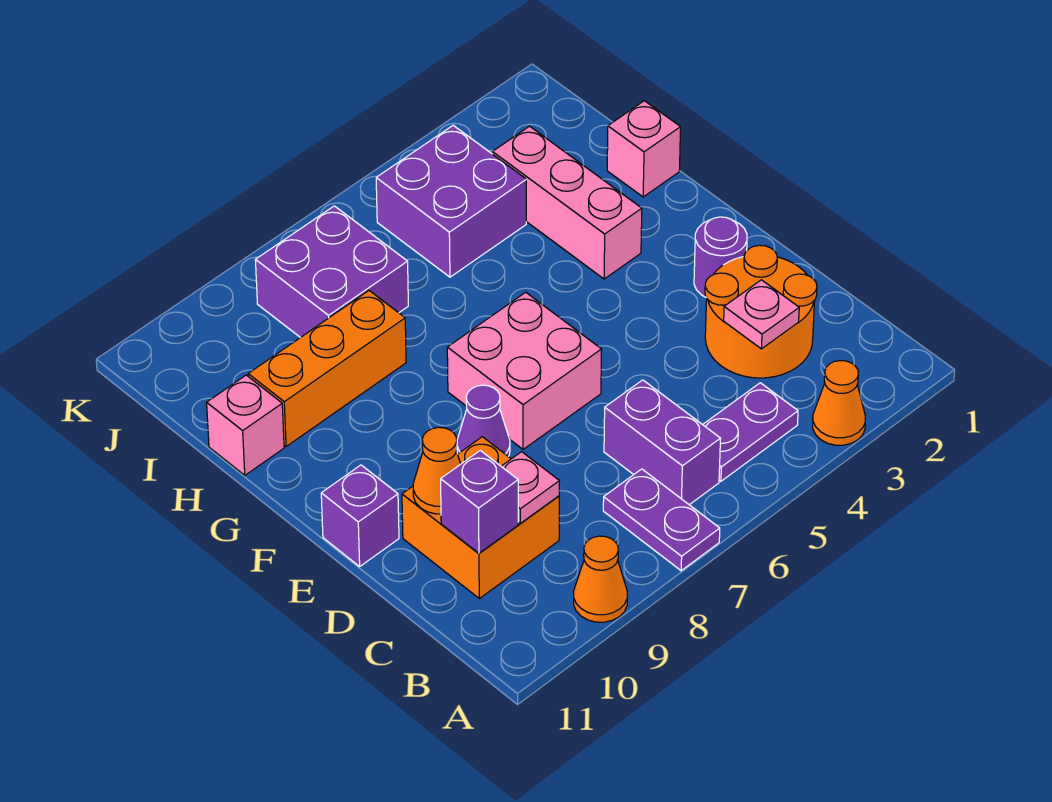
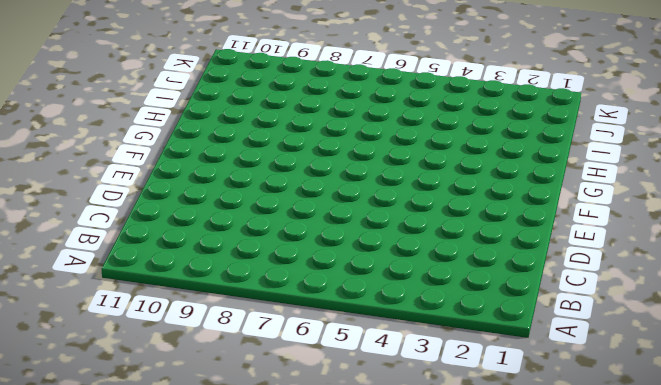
none -> orange cone A3 level 1
none -> purple plate A7:B7 level 1
none -> orange cone A9 level 1

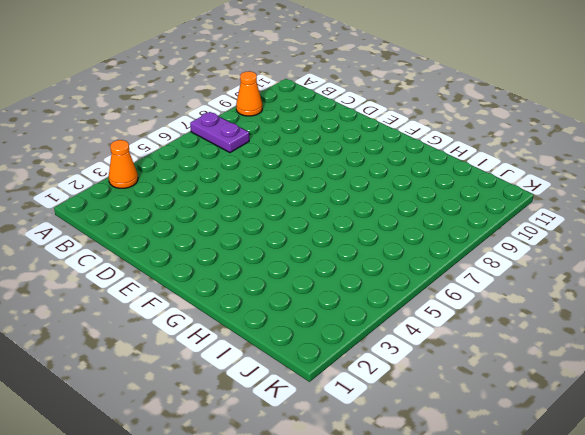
none -> purple plate B4:B5 level 1
none -> purple brick B6:C6 level 1
none -> orange round brick C2:D3 level 1

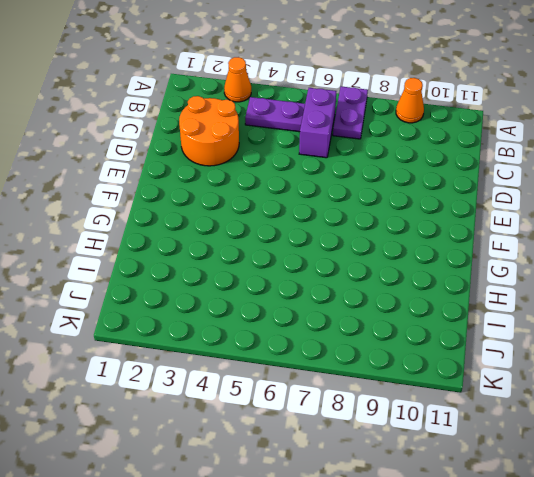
none -> orange brick C9:D10 level 1
none -> purple round brick E2 level 1
none -> pink brick E6:F7 level 1

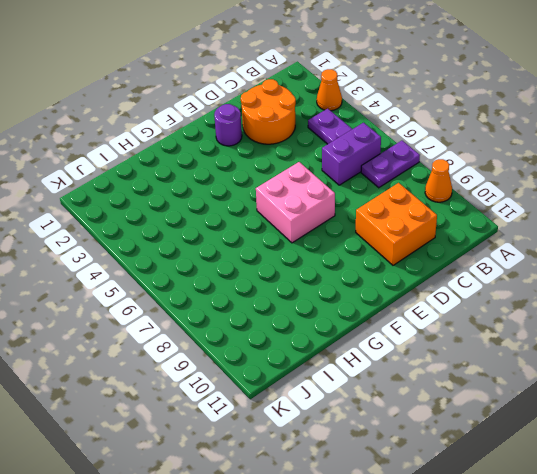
none -> purple cone E8 level 1
none -> purple brick E11 level 1
none -> pink brick G3:I3 level 1

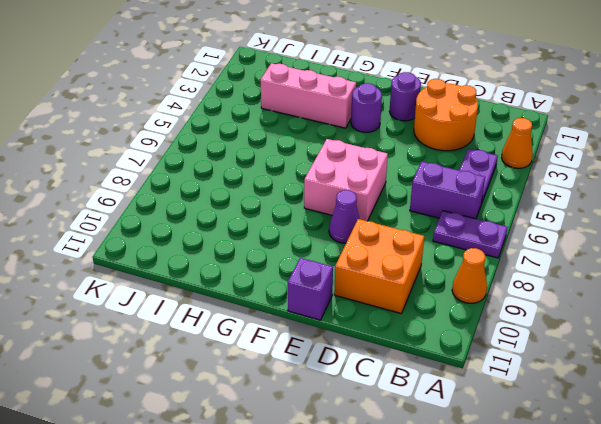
purple round brick F3 level 1 -> none
none -> pink brick H1 level 1
none -> orange brick H8:H10 level 1
none -> pink brick H11 level 1

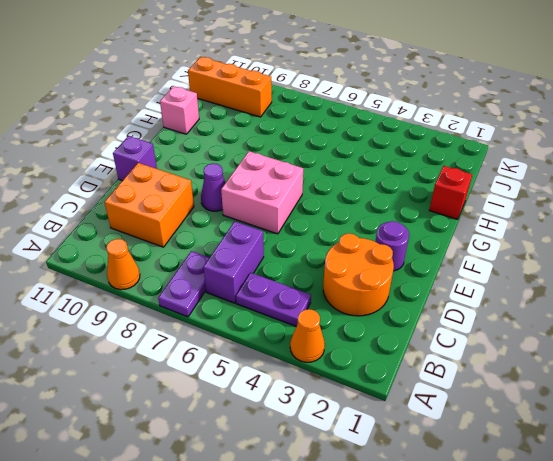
red brick H1 level 1 -> pink brick H1 level 1
orange brick J9:J11 level 1 -> orange brick H8:H10 level 1
none -> pink brick G3:I3 level 1
none -> purple brick I4:J5 level 1
none -> purple brick I7:J8 level 1

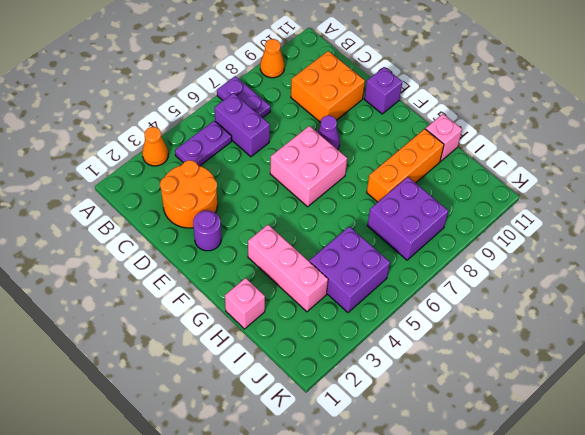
none -> pink plate C3 level 2
none -> pink plate C9 level 2
none -> purple brick C10 level 2

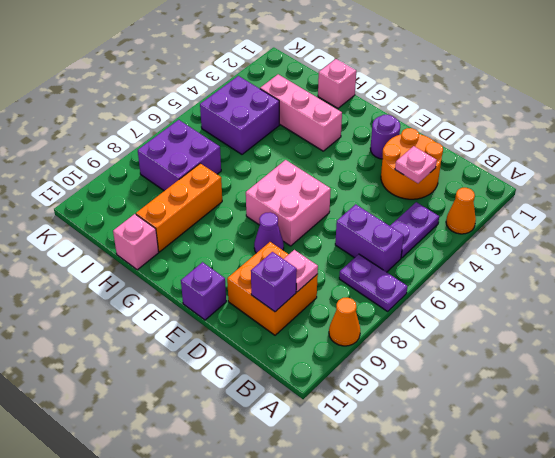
none -> orange cone D10 level 2

